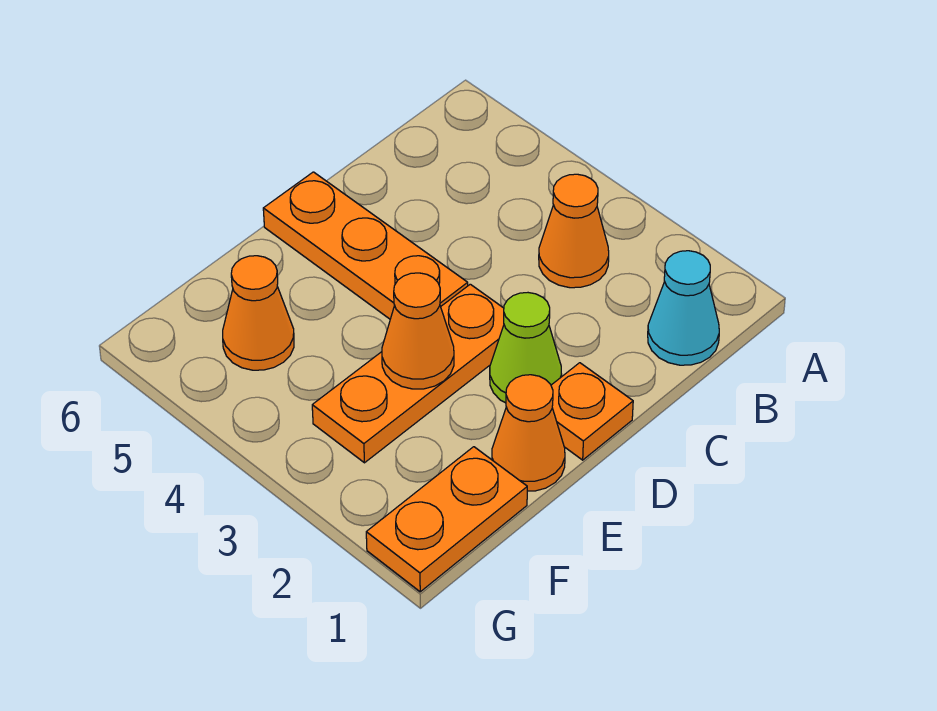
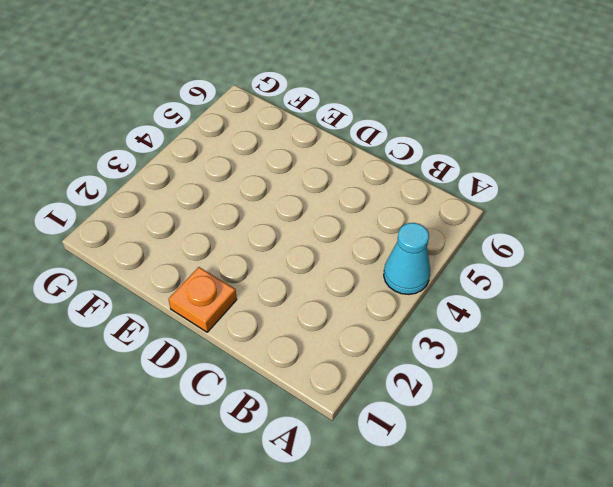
cyan cone A4 level 1 -> cyan cone B1 level 1
none -> orange cone B3 level 1
none -> lime cone D2 level 1

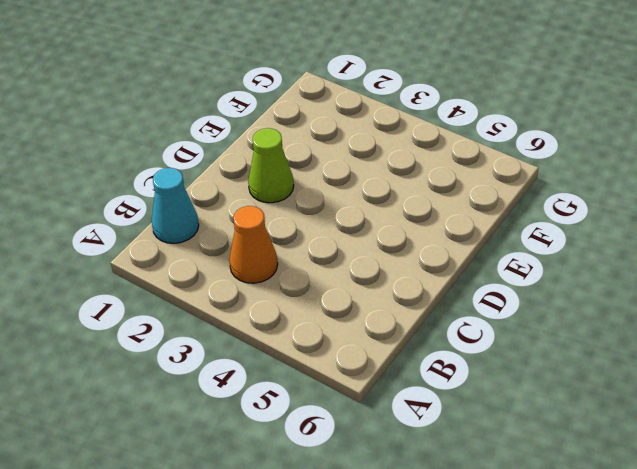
none -> orange plate D1 level 1
none -> orange plate D3:F3 level 1

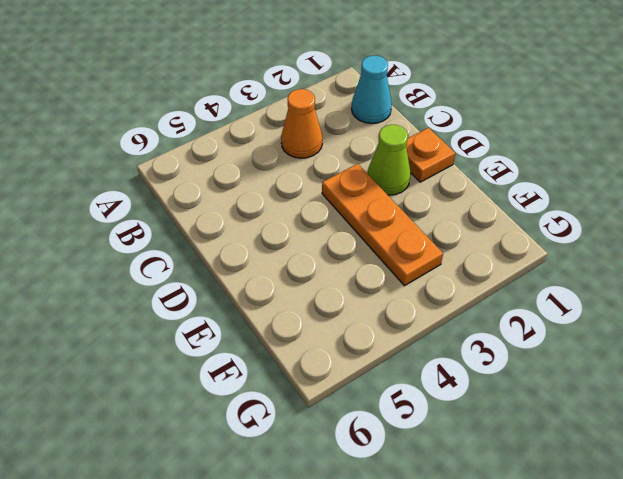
none -> orange plate D4:D6 level 1
none -> orange cone E1 level 1

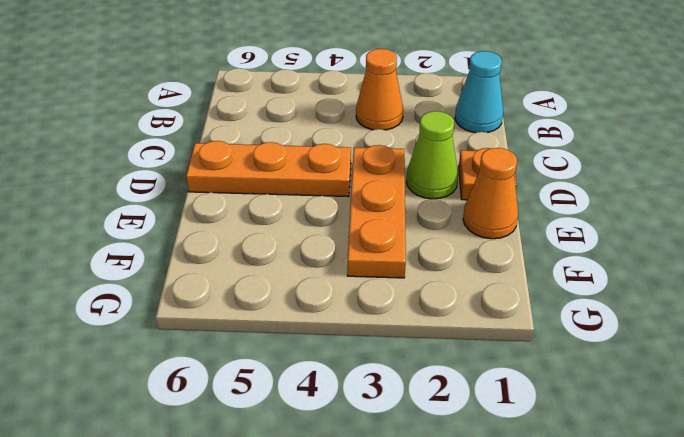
none -> orange plate F1:G1 level 1
none -> orange cone F5 level 1

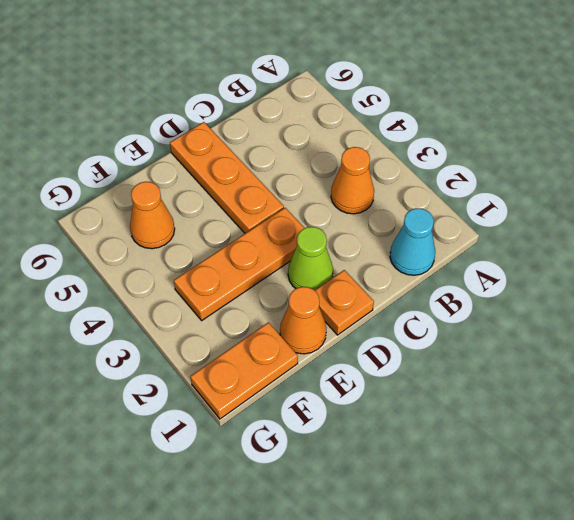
none -> orange cone E3 level 2

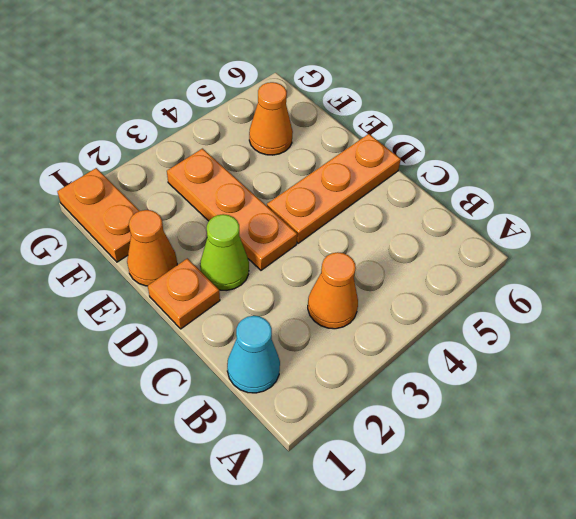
none -> orange cone E3 level 2

